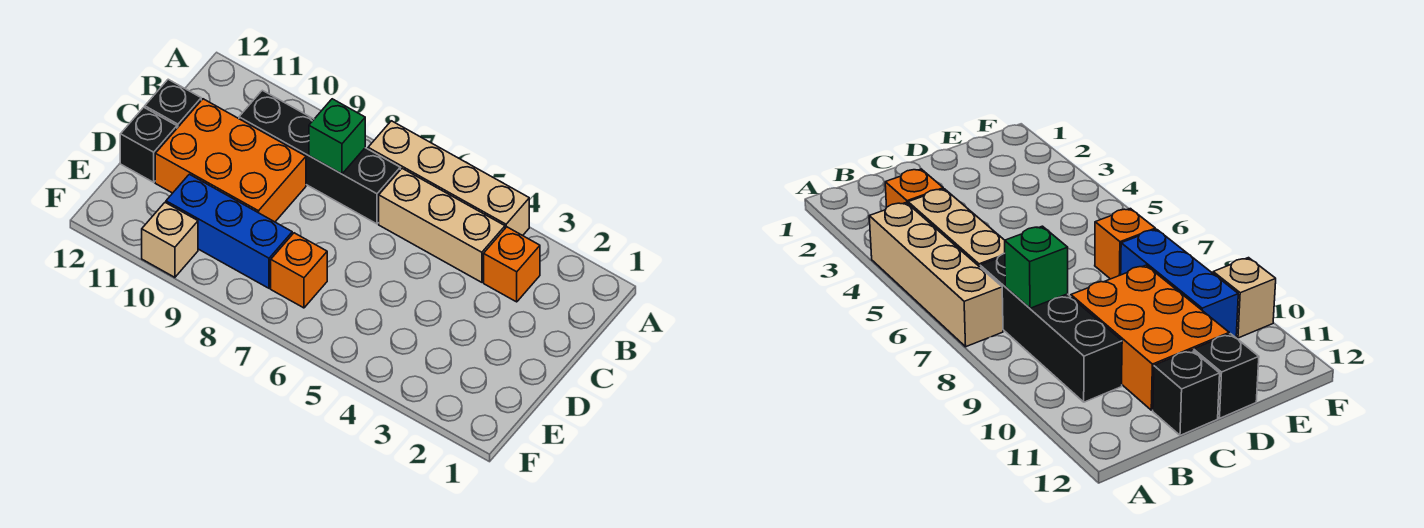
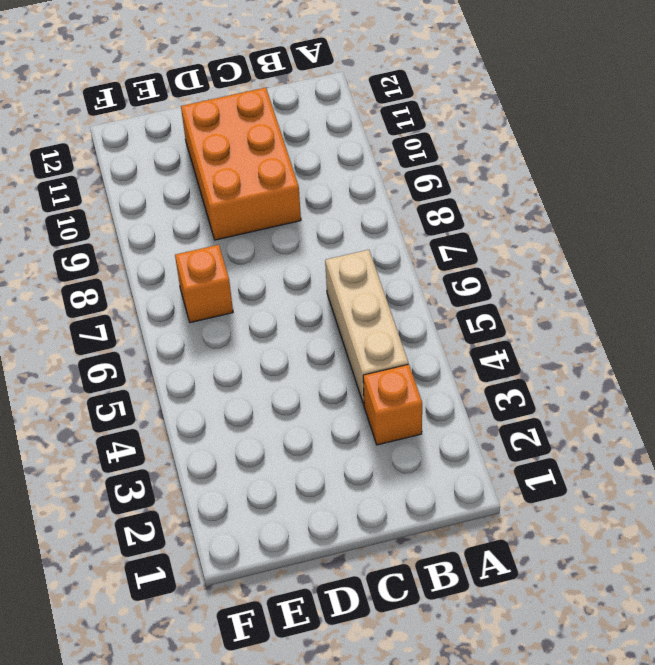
none -> tan brick A4:A7 level 1
none -> black brick B7:B10 level 1

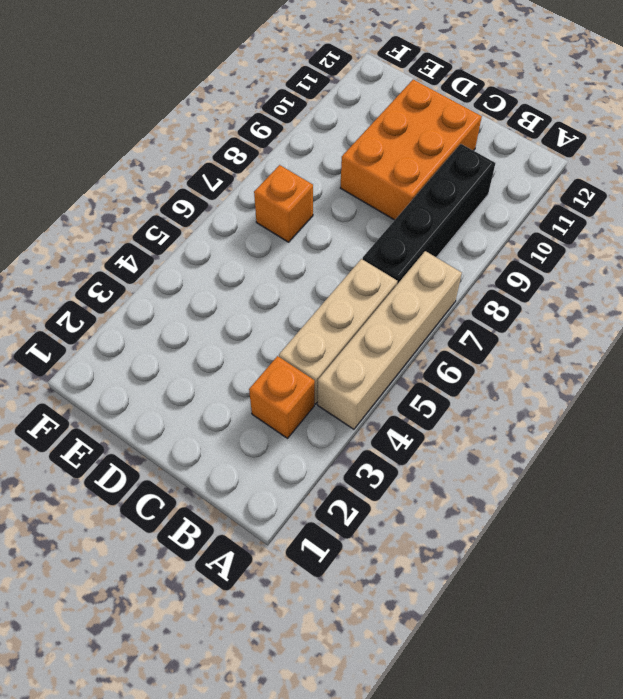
none -> black brick C12 level 1
none -> black brick D12 level 1

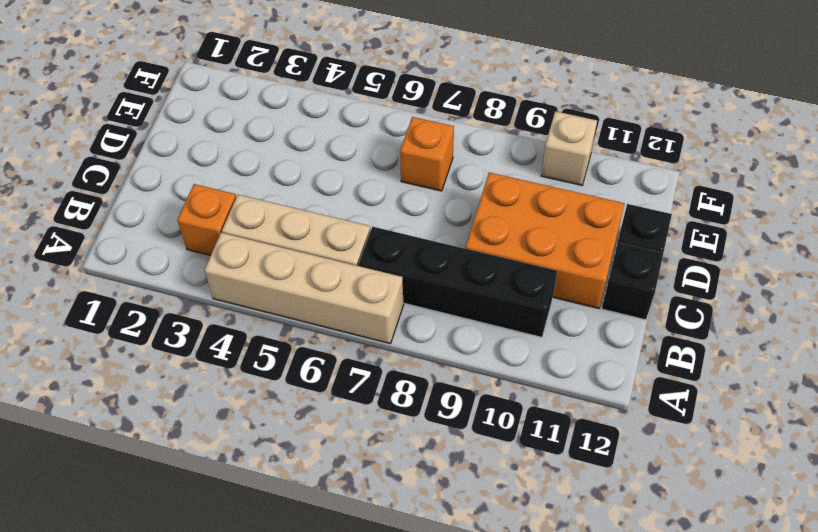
none -> blue brick E8:E10 level 1
none -> green brick B8 level 2

